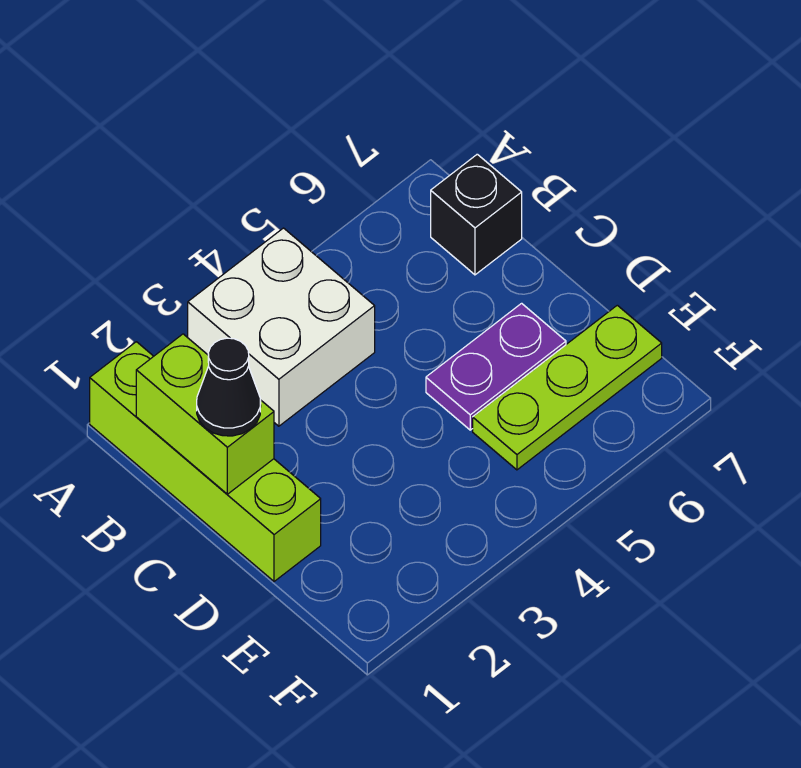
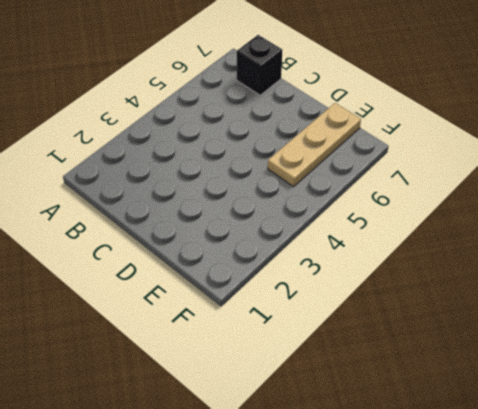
tan plate E5:E7 level 1 -> lime plate E5:E7 level 1
none -> lime brick A1:D1 level 1
none -> white brick A3:B4 level 1

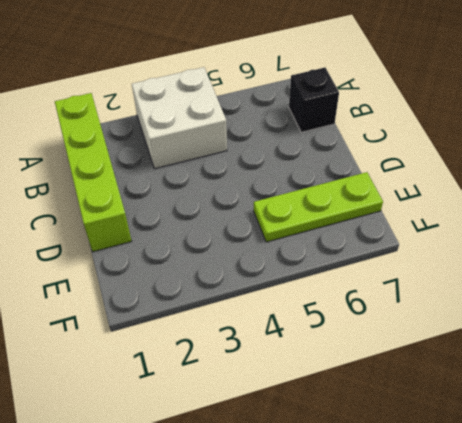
none -> purple plate D5:D6 level 1
none -> lime brick B1:C1 level 2

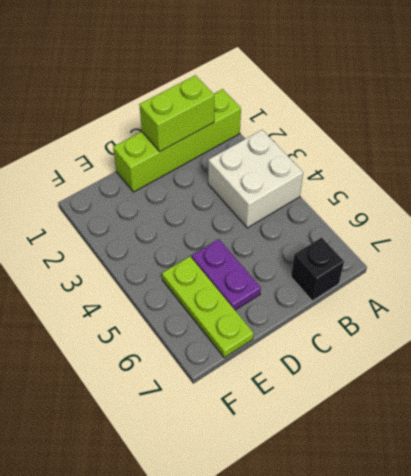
none -> black cone C1 level 3

